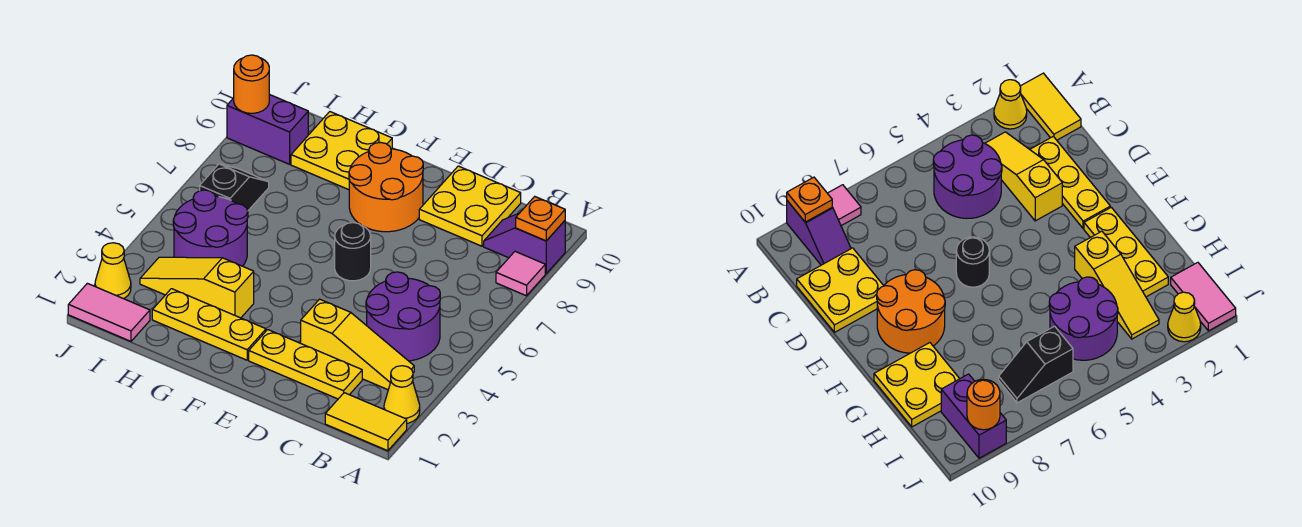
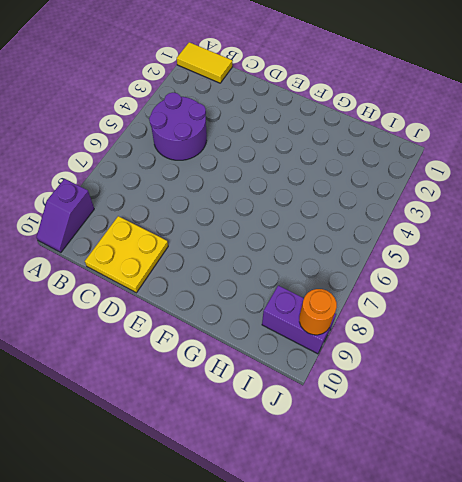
purple slope A9:A10 level 1 top 9 -> purple slope A9:B9 level 1 top A
none -> yellow cone A2 level 1
none -> pink tile A8 level 1
none -> yellow slope B3:D3 level 1 top D

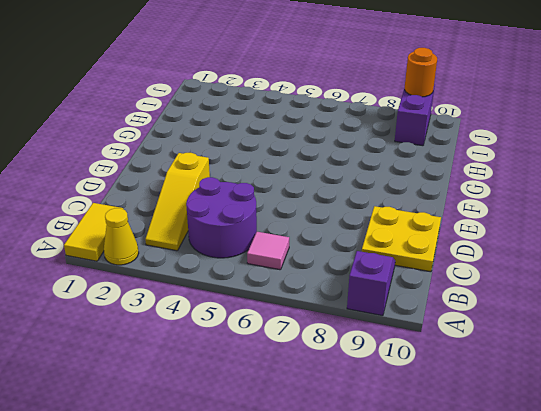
pink tile B6 level 1 -> pink tile A8 level 1
none -> yellow plate C2:E2 level 1
none -> black round brick E6 level 1
none -> orange round brick E8:F9 level 1

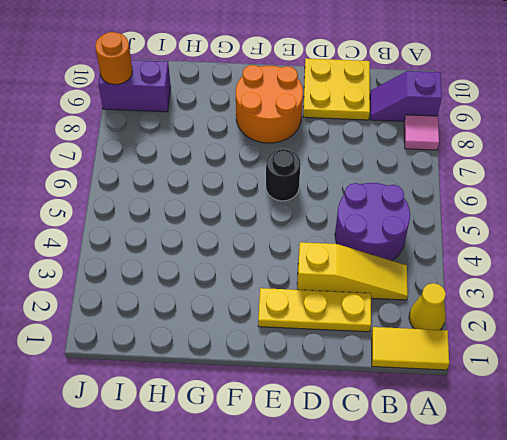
none -> yellow plate F2:H2 level 1
none -> yellow slope G3:I3 level 1 top G
none -> yellow plate G9:H10 level 1

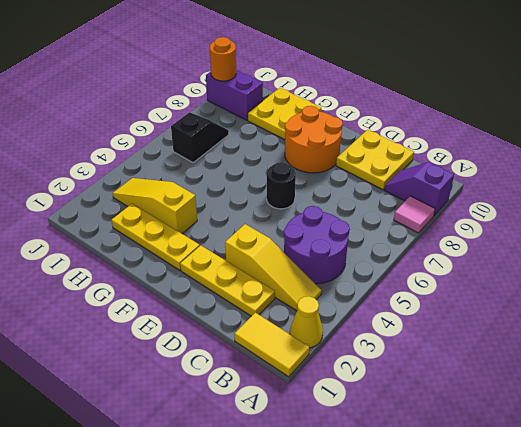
none -> purple round brick H4:I5 level 1
none -> pink tile I1:J1 level 1
none -> yellow cone J2 level 1

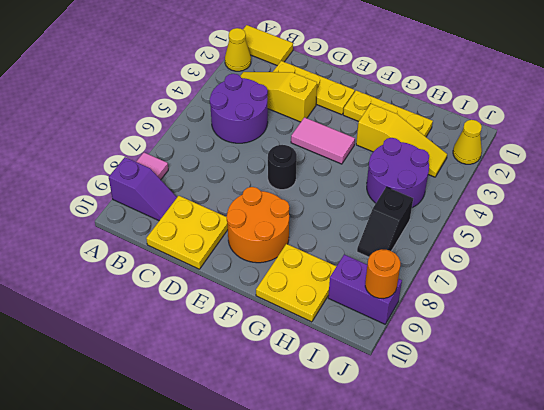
pink tile E4:F4 level 1 -> pink tile I1:J1 level 1
none -> orange plate A9 level 2

